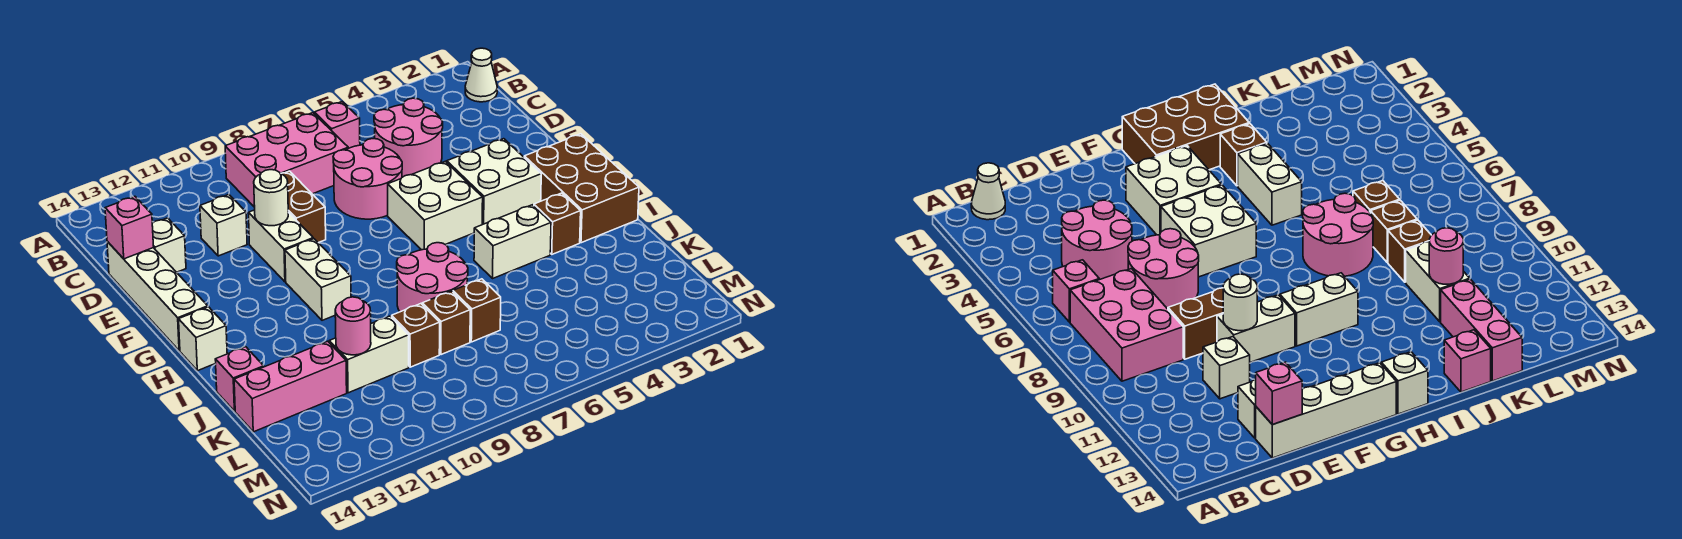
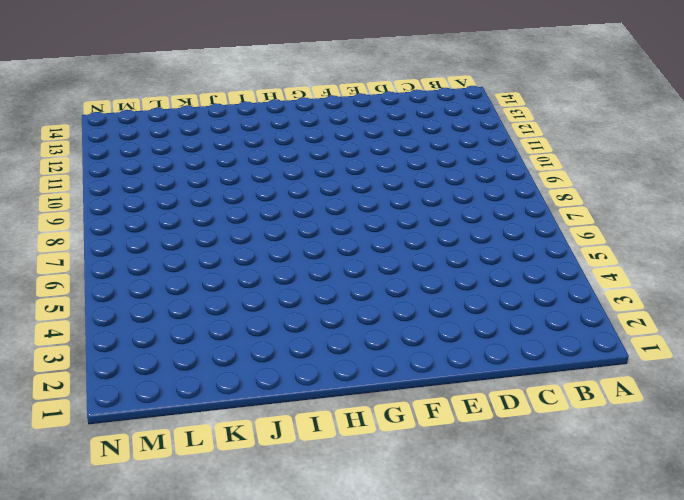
none -> white cone B1 level 1
none -> pink brick B6 level 1
none -> pink brick B7:C9 level 1

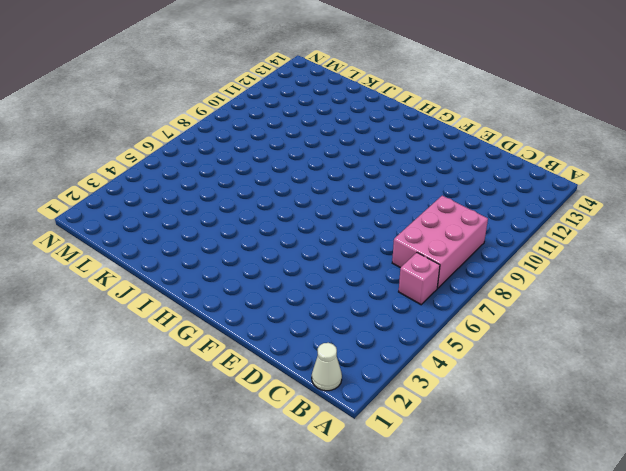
none -> pink round brick C4:D5 level 1
none -> pink round brick D6:E7 level 1
none -> brown brick D9:E9 level 1

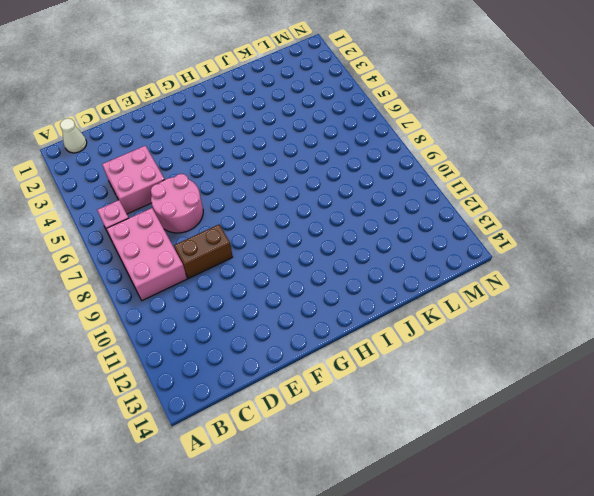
pink brick C4:D5 level 1 -> pink round brick C4:D5 level 1
none -> white brick D11 level 1
none -> white brick D13 level 1
none -> white brick D14:G14 level 1

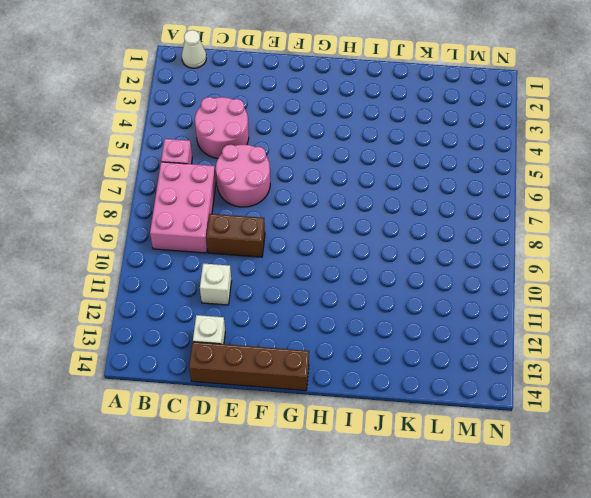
brown brick D14:G14 level 1 -> white brick D14:G14 level 1
none -> white brick E10:F10 level 1
none -> white brick F3:G4 level 1
none -> white brick F5:G6 level 1

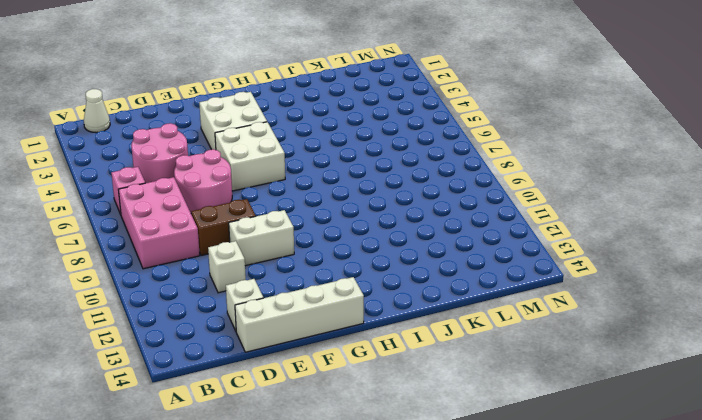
none -> brown brick G1:I2 level 1
none -> white brick G10:H10 level 1
none -> white brick H14 level 1

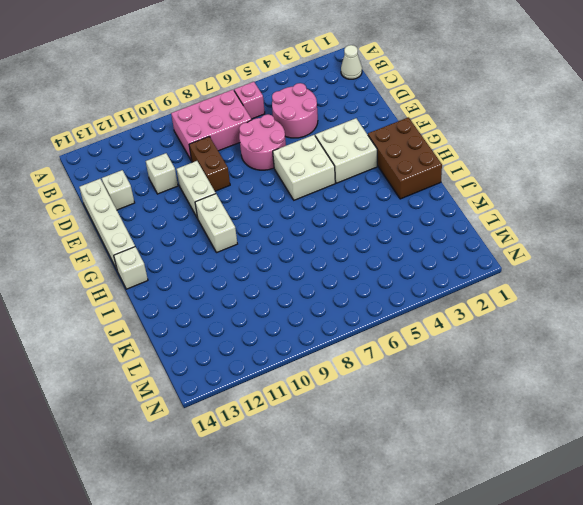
none -> brown brick I3 level 1
none -> white brick I4:I5 level 1
none -> pink round brick I7:J8 level 1

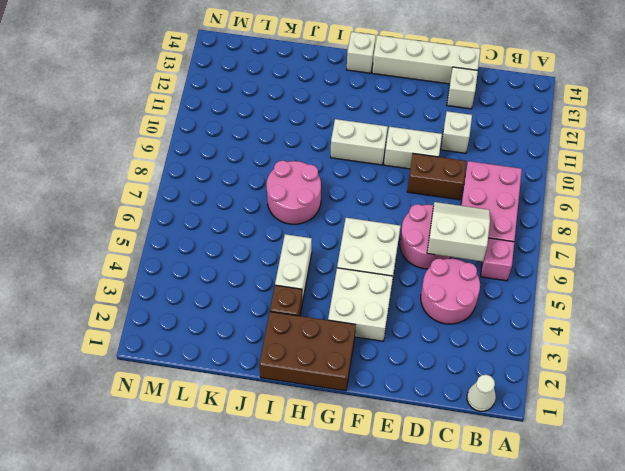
white slope C6:D7 level 2 top 6 -> none
none -> pink brick J14 level 1
none -> brown brick K7 level 1
none -> brown brick K8 level 1

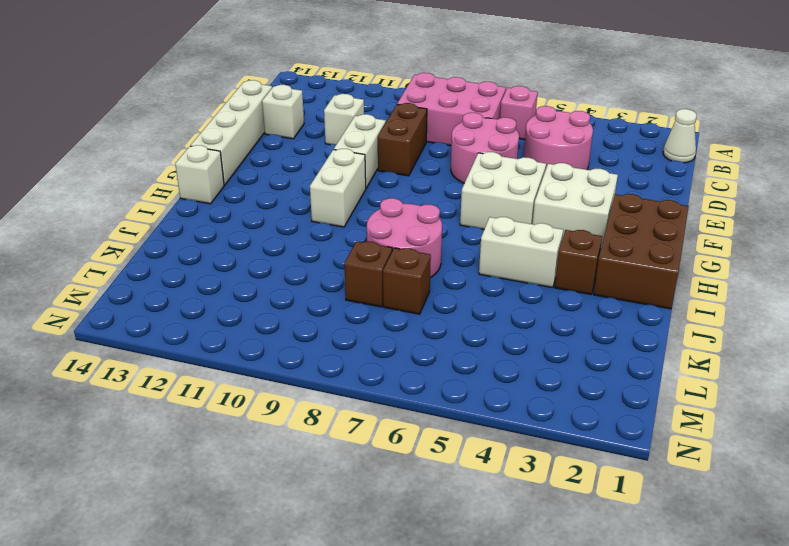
none -> pink brick J14 level 1
none -> brown brick K9 level 1
none -> white brick K10:K11 level 1

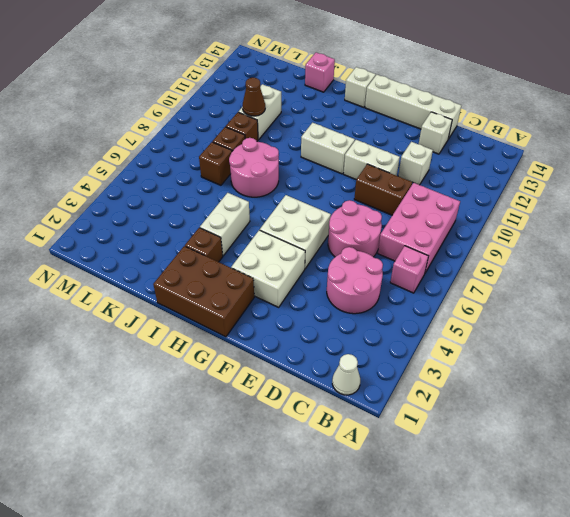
brown cone K10 level 2 -> none
none -> pink brick K12:K14 level 1
none -> pink brick D14 level 2
none -> white round brick E10 level 2

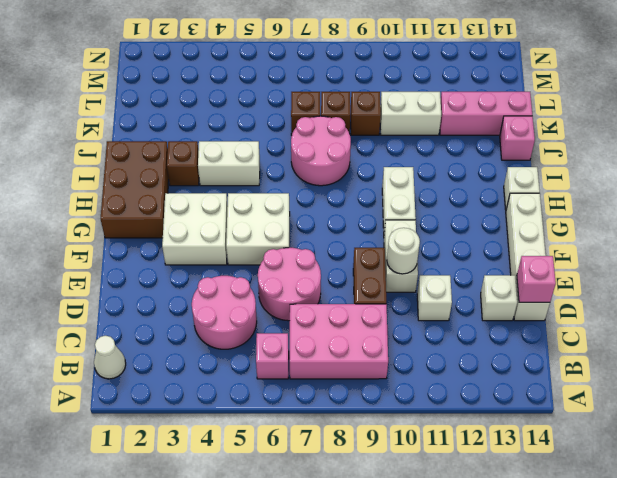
none -> pink round brick K11 level 2

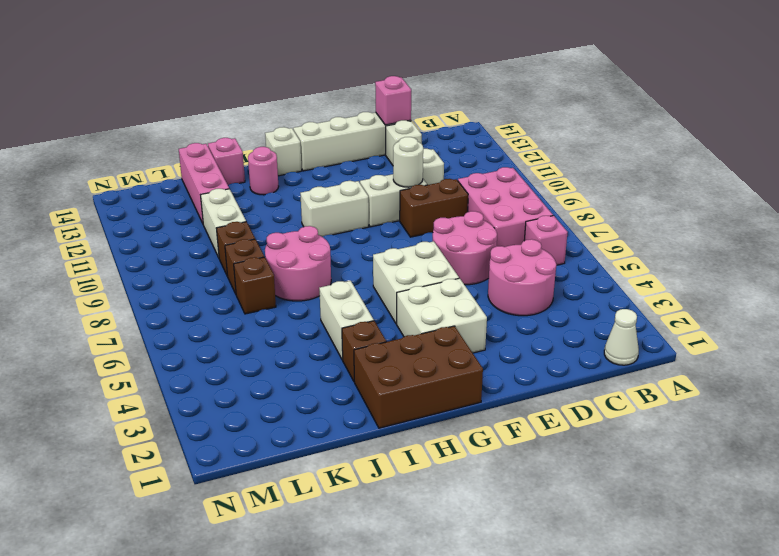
pink round brick I13 level 1 -> pink round brick K11 level 2

